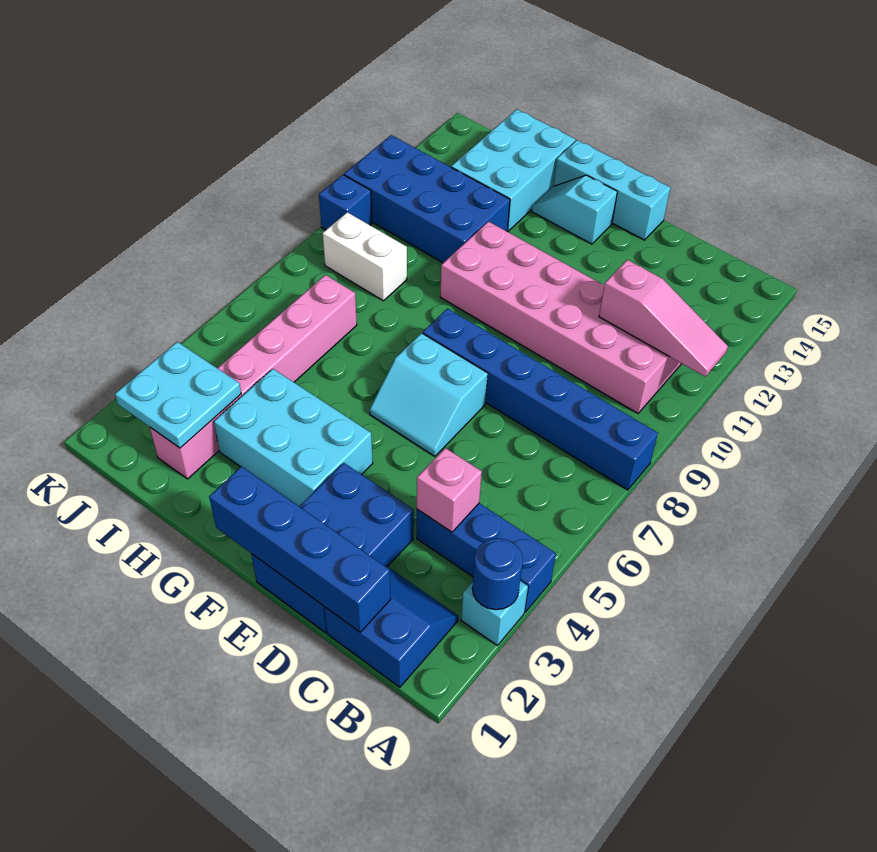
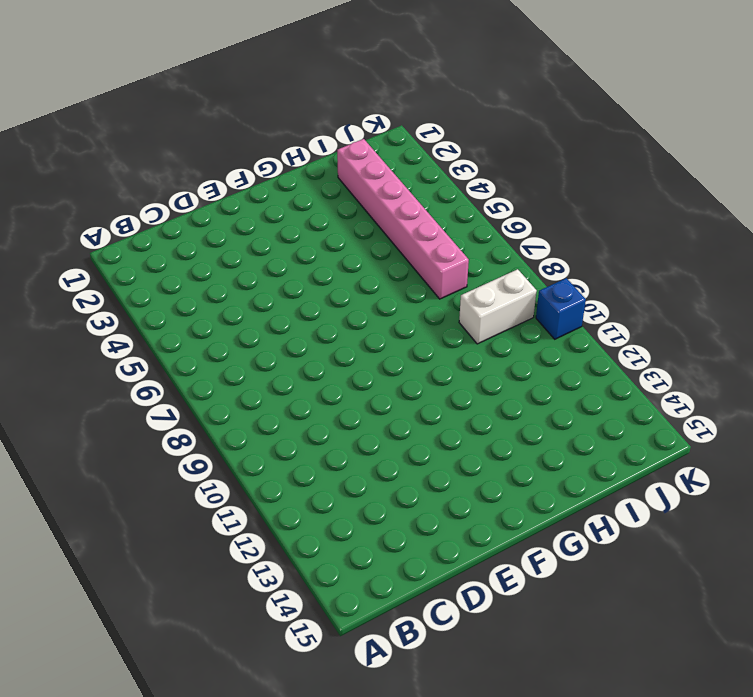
none -> cyan brick A3 level 1
none -> blue brick A4:C4 level 1
none -> blue brick A8:F8 level 1

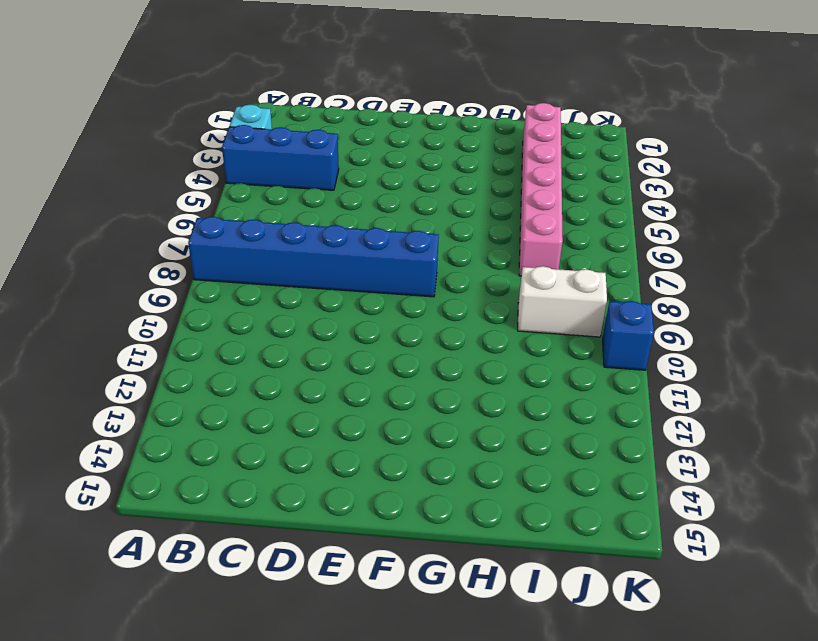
none -> blue slope B1:C2 level 1 top 1
none -> pink brick B10:G11 level 1
none -> blue brick D1:E3 level 1

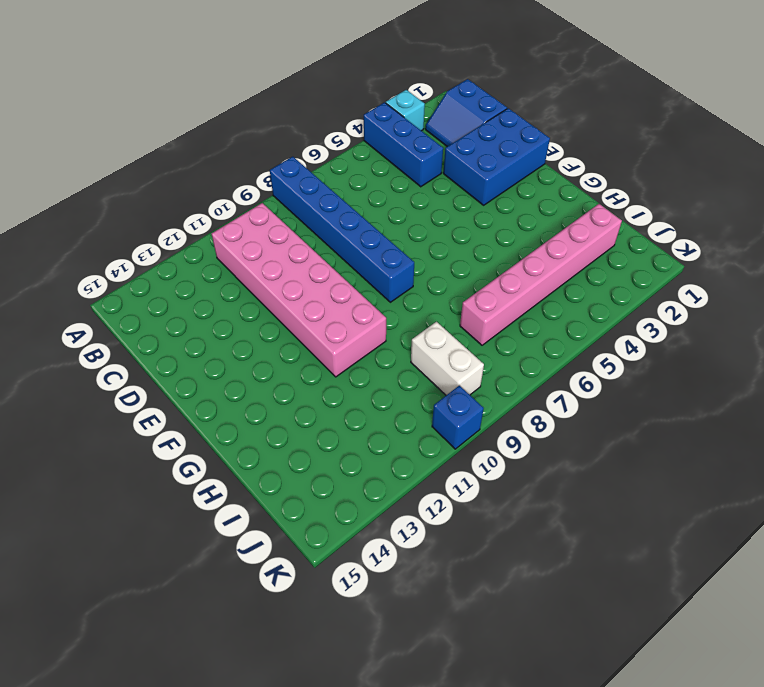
none -> cyan slope E6:F7 level 1 top 7
none -> cyan brick E15:G15 level 1
none -> cyan brick F3:H4 level 1

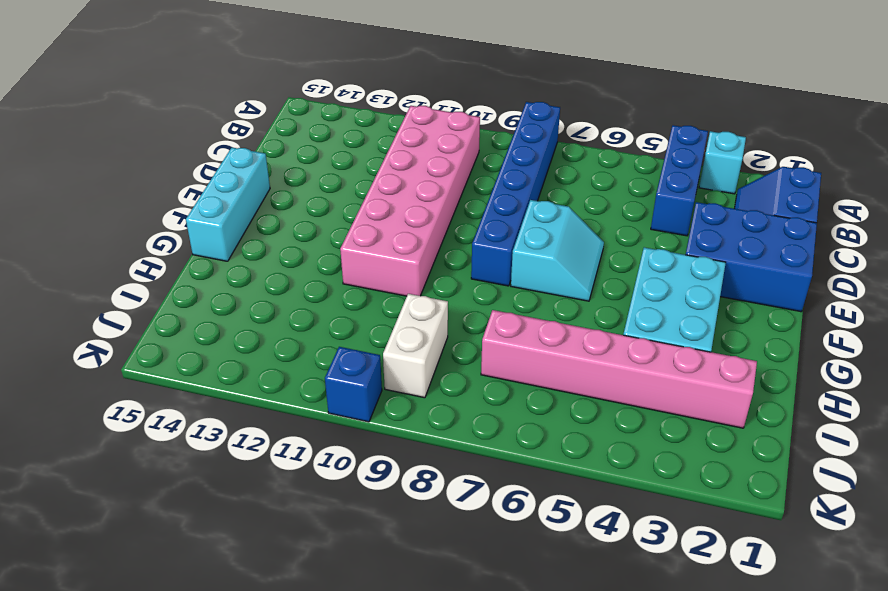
none -> cyan slope F14:G14 level 1 top F
none -> blue brick H11:K12 level 1
none -> cyan brick H13:I15 level 1

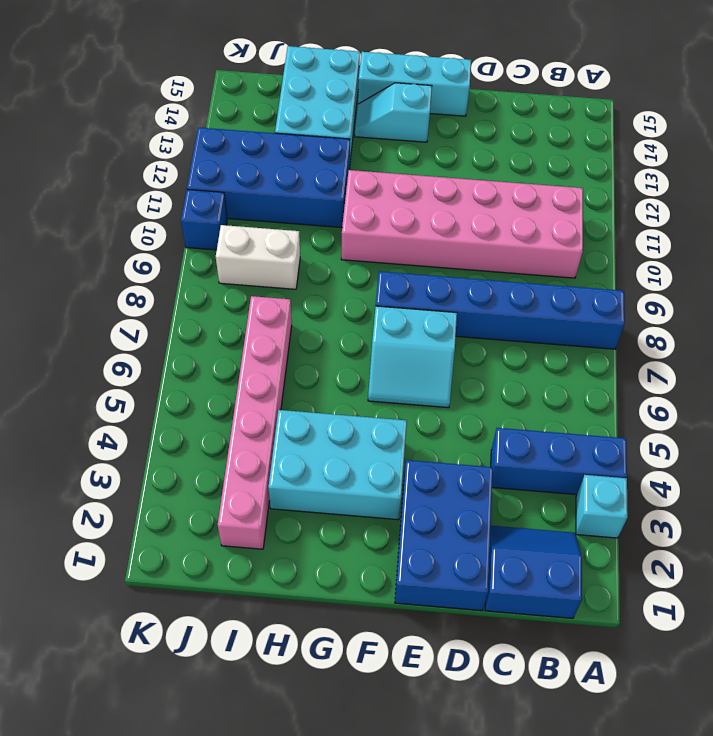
none -> blue round brick A3 level 2
none -> pink slope A11:C11 level 2 top C
none -> blue brick C1:F1 level 2

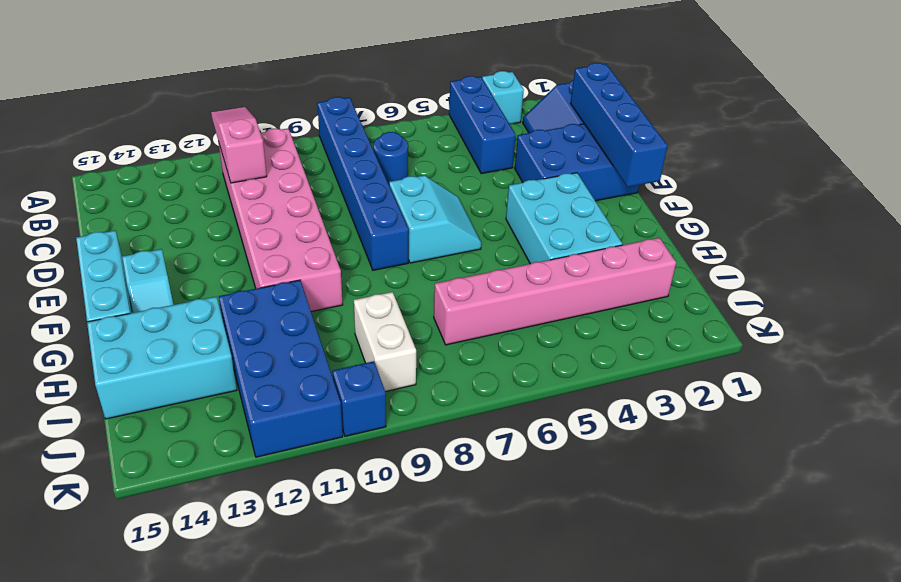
blue round brick C7 level 1 -> blue round brick A3 level 2
none -> pink brick C4 level 2
none -> cyan plate I2:J3 level 2

